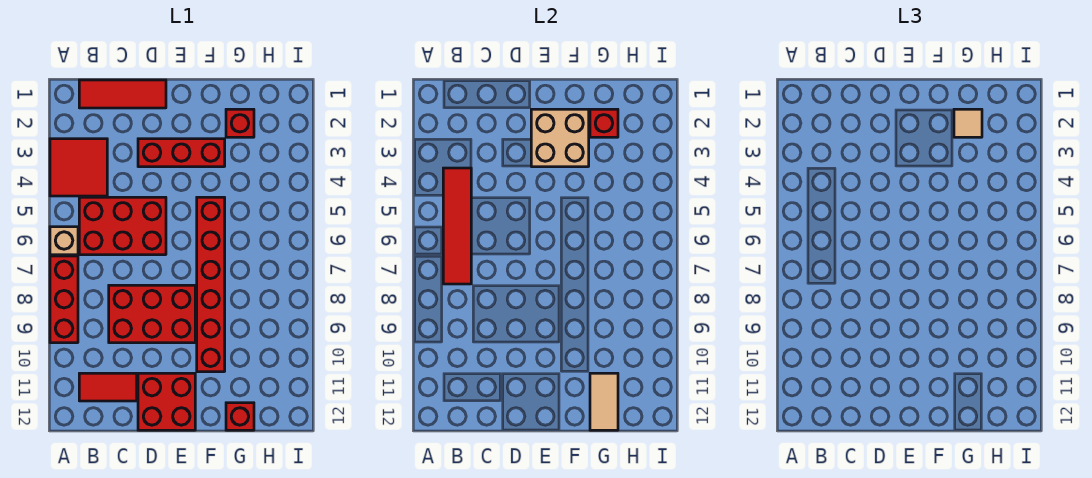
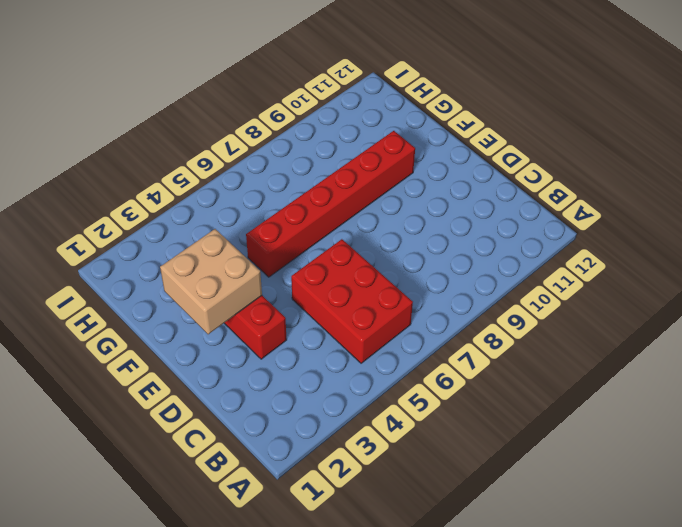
none -> red tile A3:B4 level 1
none -> tan brick A6 level 1
none -> red brick A7:A9 level 1

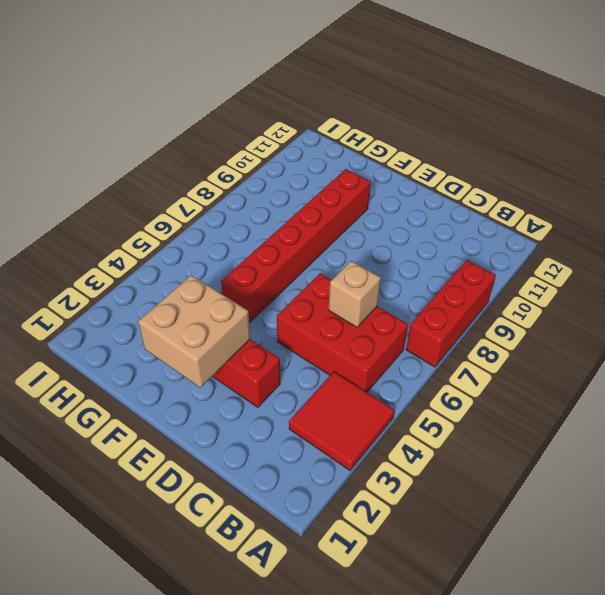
tan brick C6 level 2 -> tan brick A6 level 1
none -> red tile B1:D1 level 1
none -> red tile B11:C11 level 1
none -> red brick C8:E9 level 1

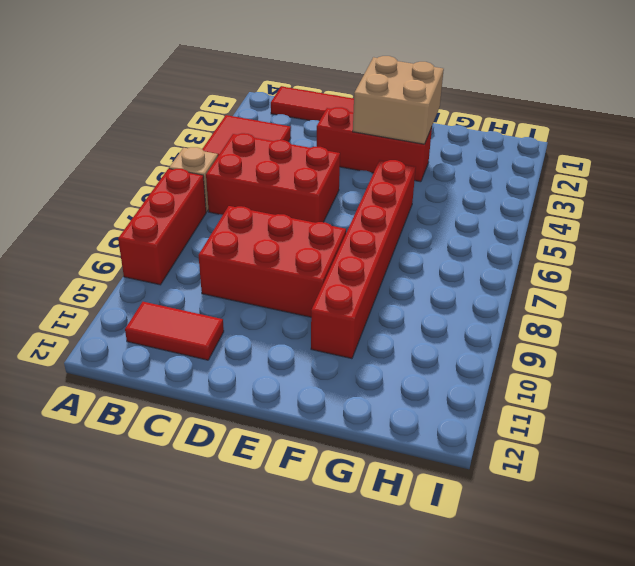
none -> red brick D11:E12 level 1
none -> red brick G2 level 1
none -> red brick G12 level 1

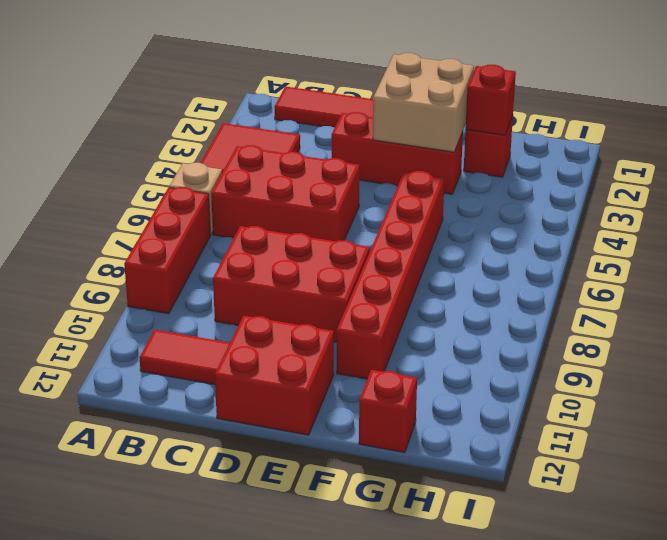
none -> red tile B4:B7 level 2
none -> tan tile G11:G12 level 2
none -> tan tile G2 level 3

